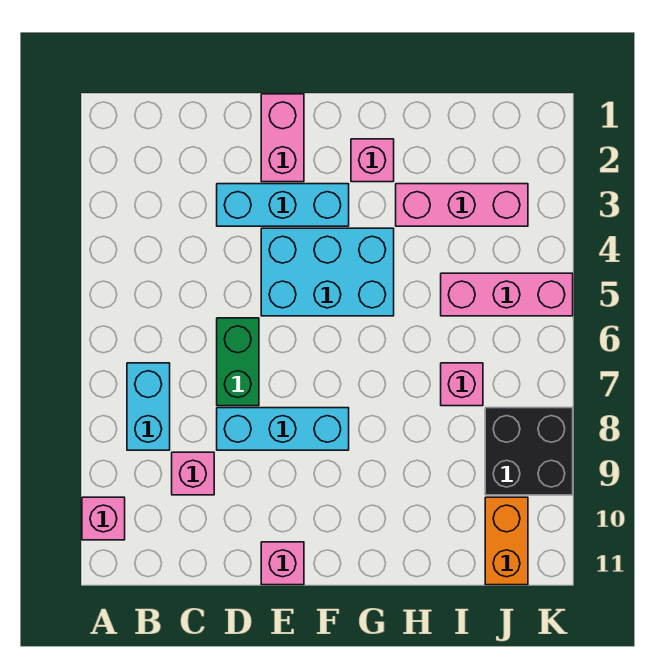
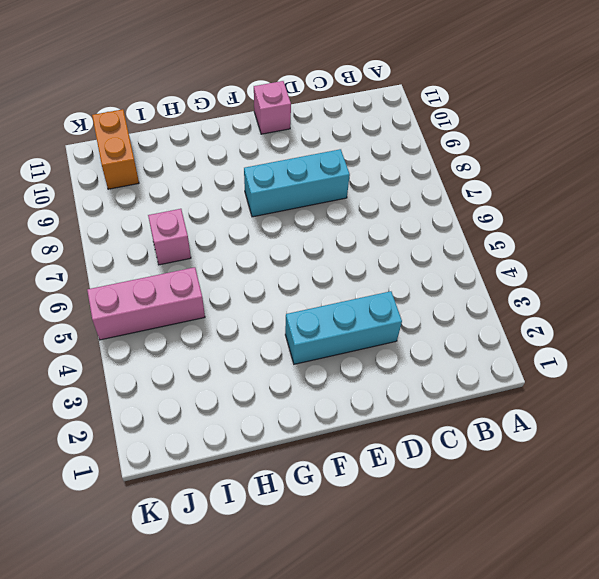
none -> pink brick A10 level 1
none -> cyan brick B7:B8 level 1
none -> pink brick C9 level 1

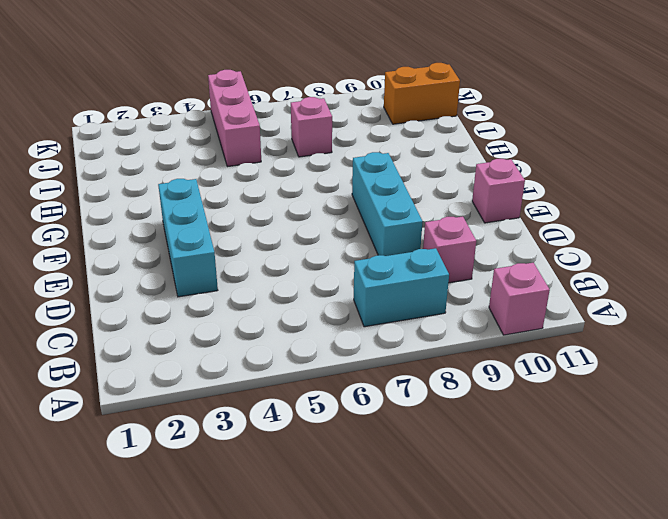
none -> green brick D6:D7 level 1
none -> pink brick E1:E2 level 1
none -> cyan brick E4:G5 level 1

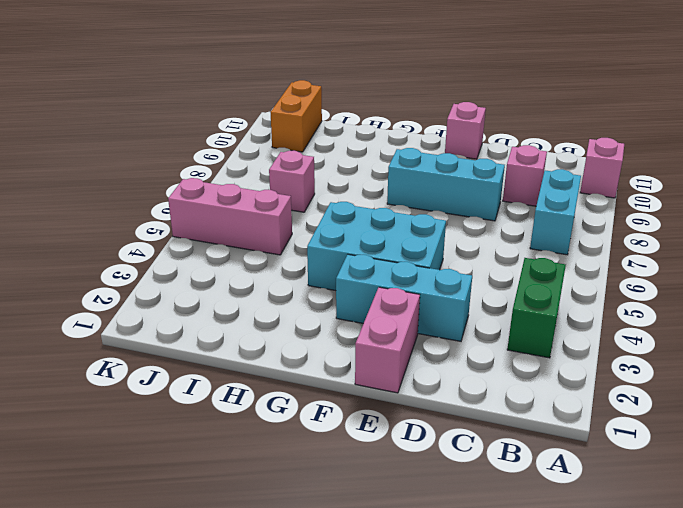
green brick B3:B4 level 1 -> green brick D6:D7 level 1
none -> pink brick G2 level 1
none -> pink brick H3:J3 level 1
none -> black brick J8:K9 level 1

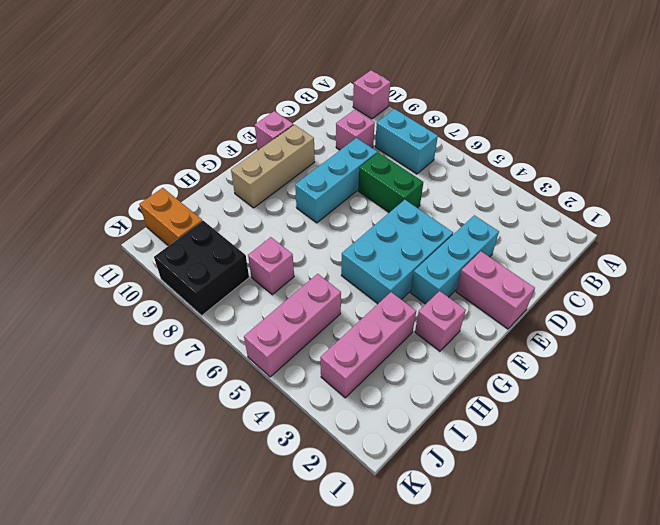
tan brick E10:G10 level 1 -> none

